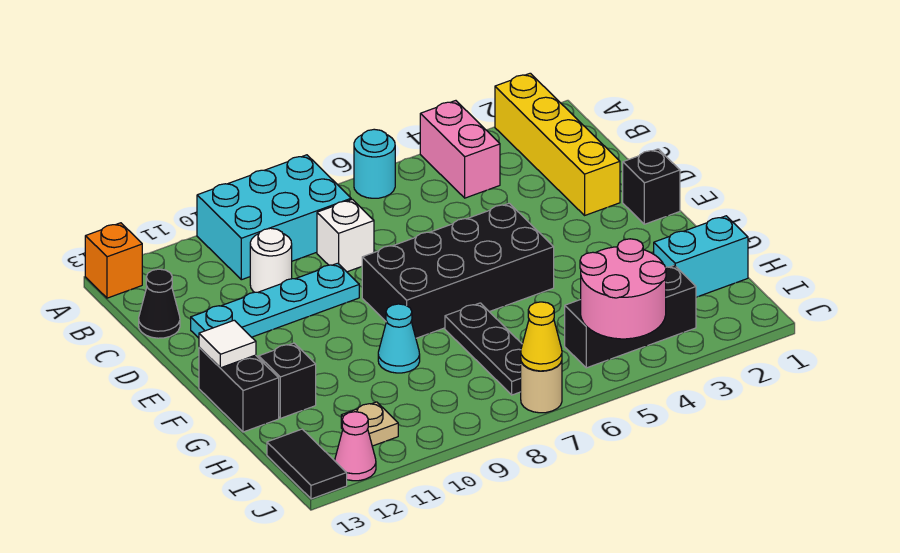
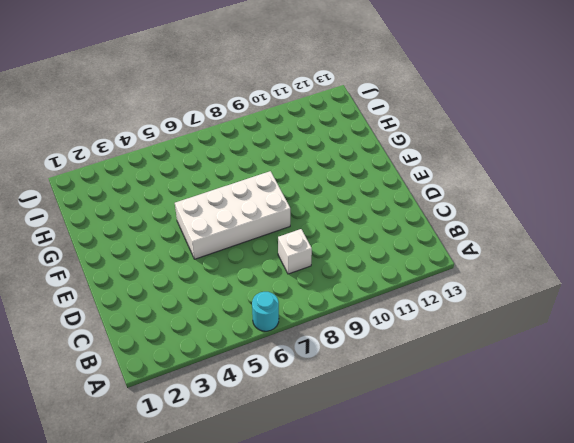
white brick E5:F8 level 1 -> black brick E5:F8 level 1
none -> yellow brick A2:D2 level 1
none -> pink brick A4:B4 level 1
none -> cyan brick A8:B10 level 1

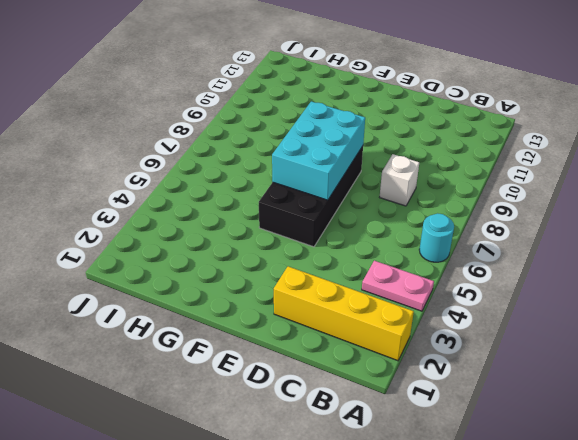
pink plate A4:B4 level 1 -> pink brick A4:B4 level 1
cyan brick E6:F8 level 2 -> cyan brick A8:B10 level 1
none -> orange brick A13 level 1
none -> white round brick C10 level 1
none -> black cone C13 level 1

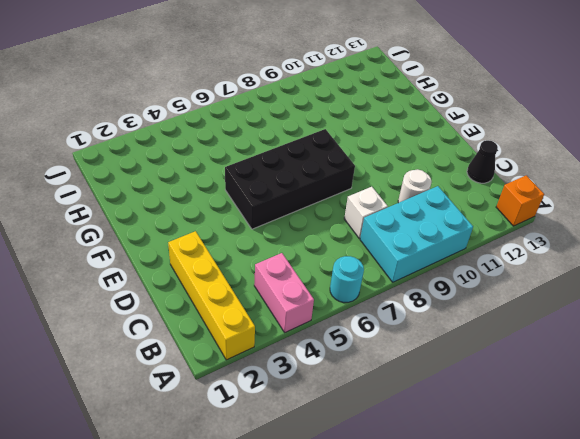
none -> cyan plate D9:D12 level 1
none -> black brick E1 level 1
none -> black brick F13:G13 level 1

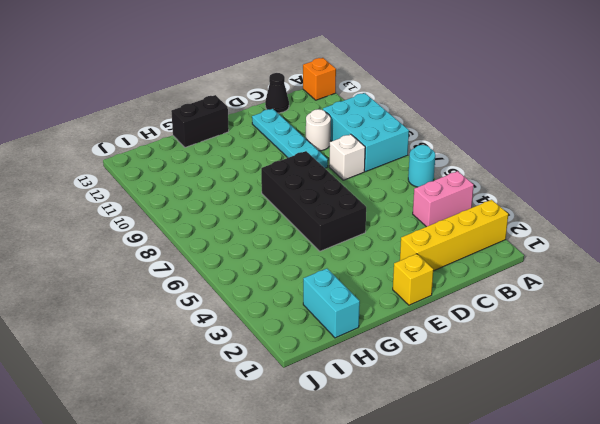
yellow brick E1 level 1 -> black brick E1 level 1
none -> black plate G7:I7 level 1
none -> cyan cone G9 level 1
none -> black brick G12 level 1

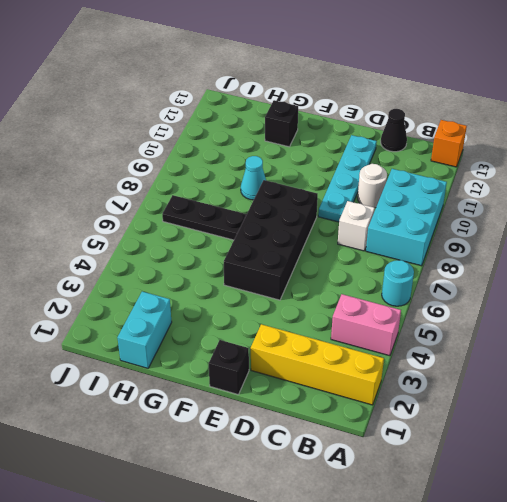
none -> black brick F13:G13 level 1
none -> black brick I3:I5 level 1
none -> tan plate I11 level 1

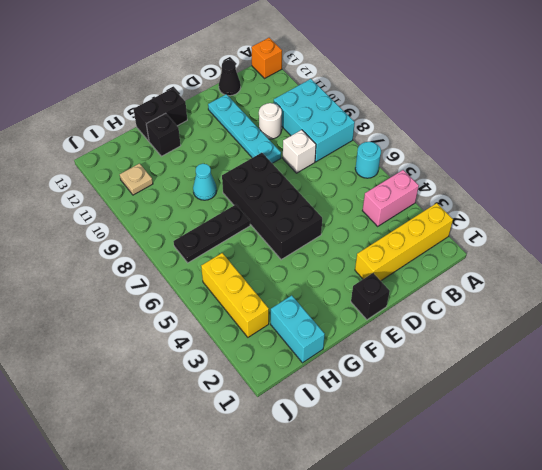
yellow brick I3:I5 level 1 -> black brick I3:I5 level 1
none -> black tile I13:J13 level 1
none -> tan round brick J7 level 1
none -> pink cone J12 level 1

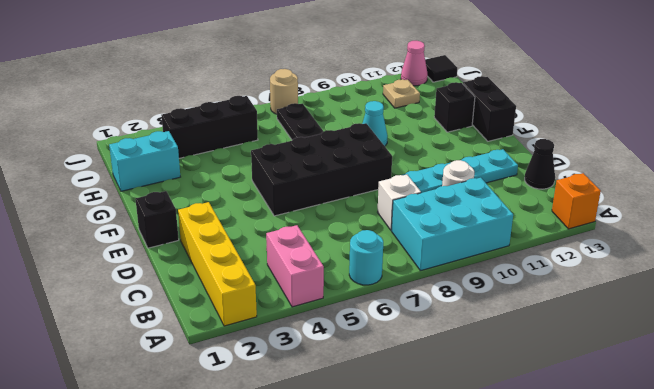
black tile J13 level 1 -> black tile I13:J13 level 1
none -> white tile F13 level 2
none -> pink round brick I4:J5 level 2
none -> yellow cone J7 level 2

